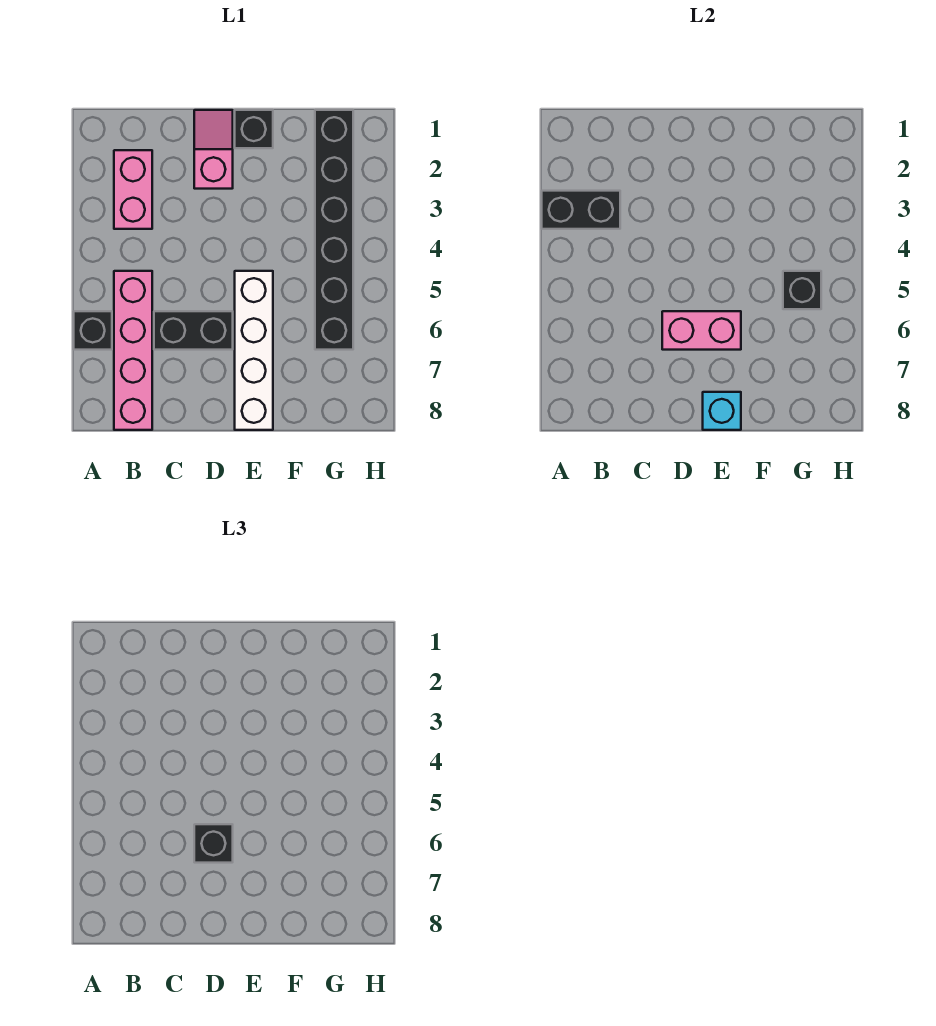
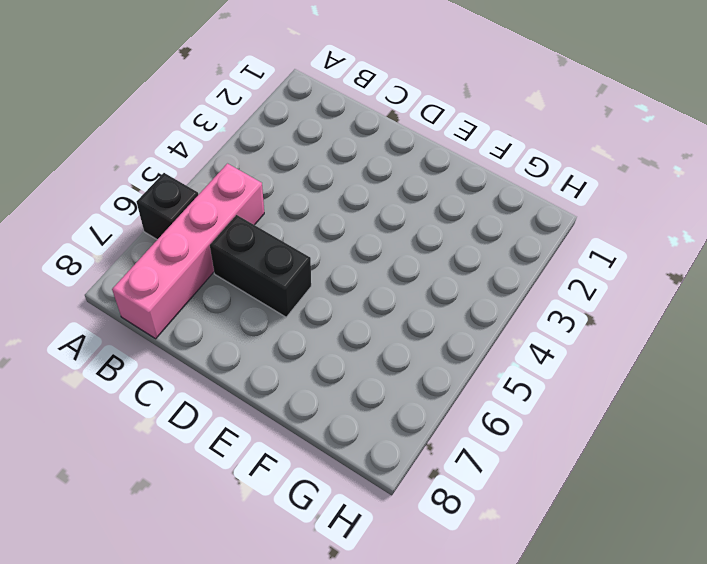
none -> pink brick B2:B3 level 1
none -> pink slope D1:D2 level 1 top 2
none -> black brick E1 level 1

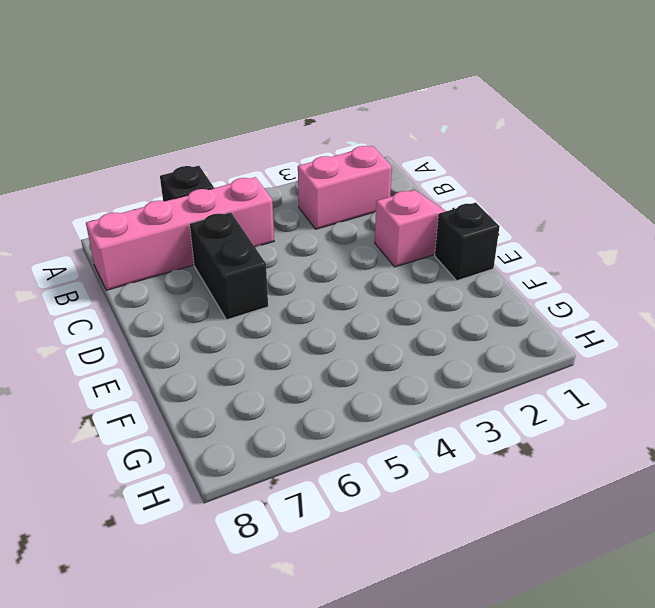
none -> white brick E5:E8 level 1
none -> black brick G1:G6 level 1
none -> black brick A3:B3 level 2

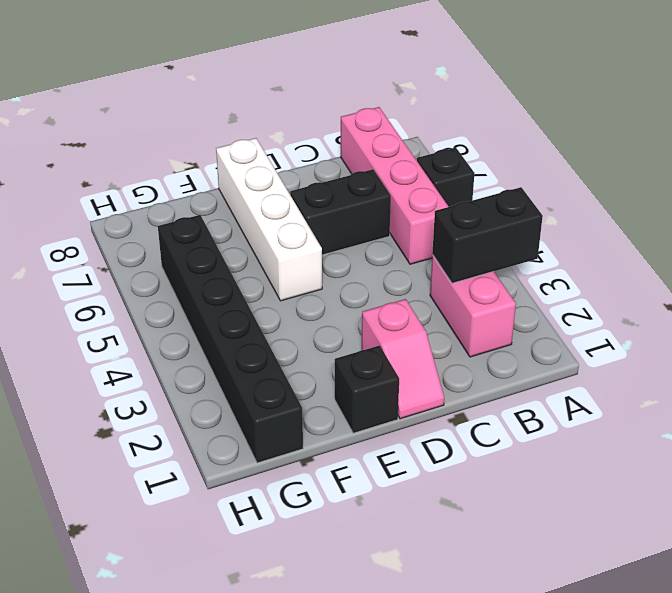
none -> pink brick D6:E6 level 2
none -> cyan brick E8 level 2
none -> black brick G5 level 2

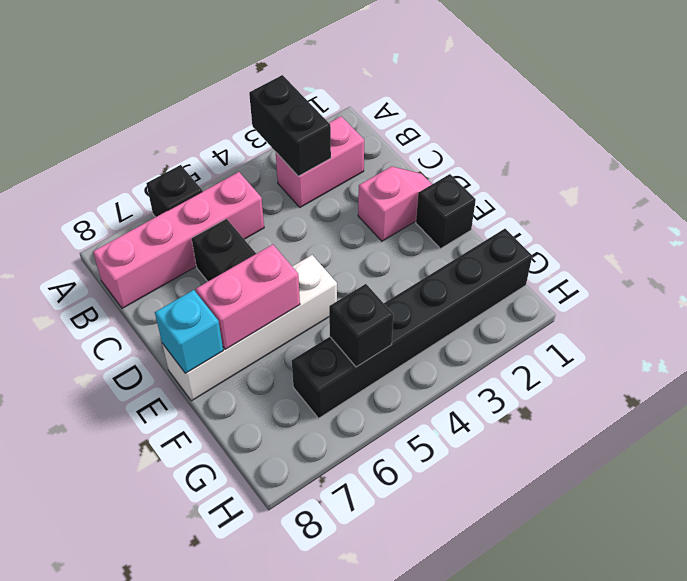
pink brick E6:E7 level 2 -> pink brick D6:E6 level 2
none -> black brick D6 level 3

